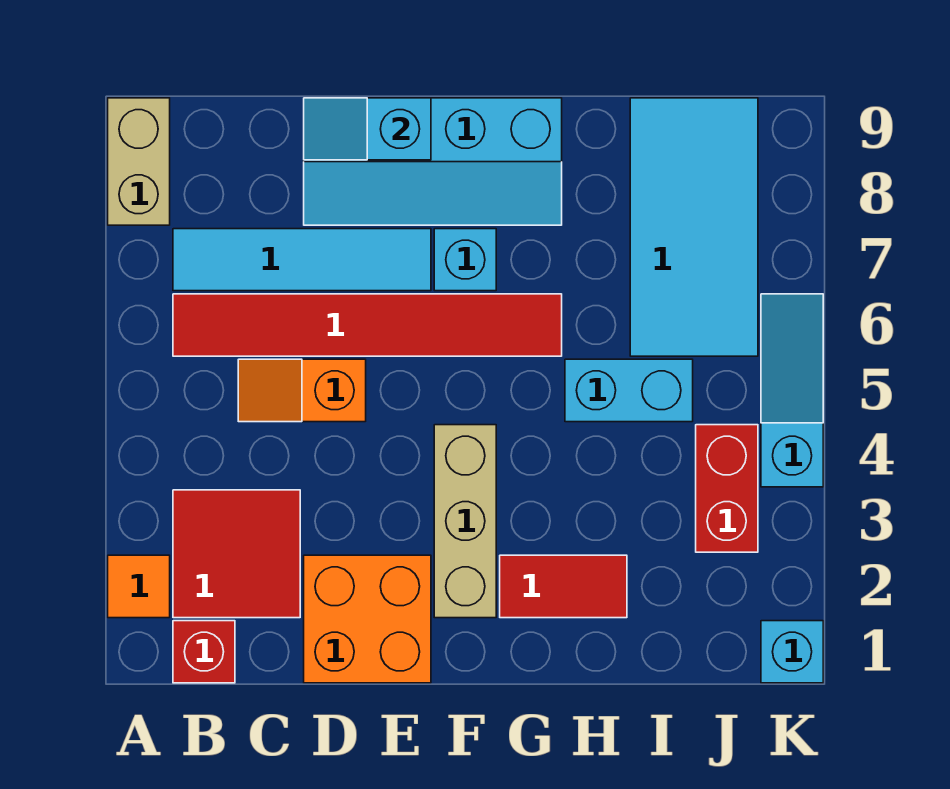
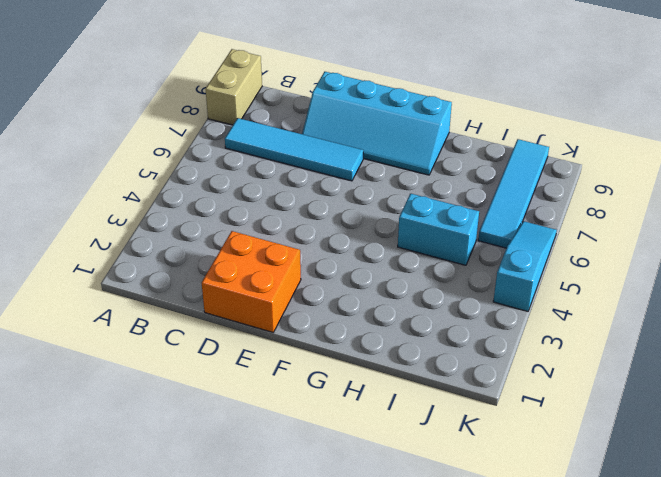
cyan tile J6:J9 level 1 -> cyan tile I6:J9 level 1
none -> orange tile A2 level 1
none -> red brick B1 level 1
none -> red tile B2:C3 level 1

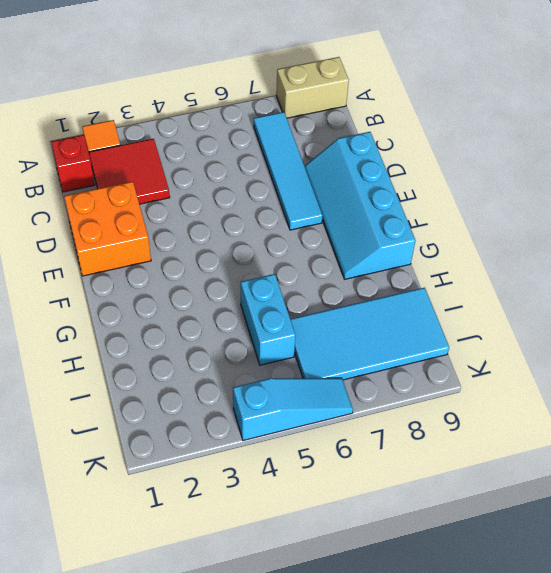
none -> red tile B6:G6 level 1
none -> orange slope C5:D5 level 1 top D
none -> tan brick F2:F4 level 1

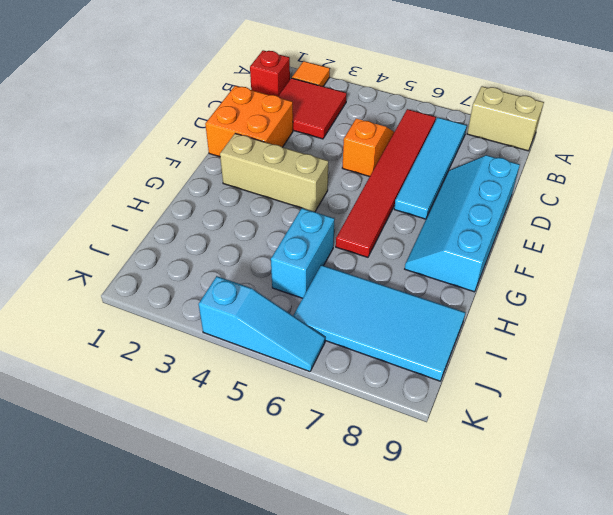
none -> cyan brick F7 level 1
none -> red tile G2:H2 level 1
none -> red brick J3:J4 level 1

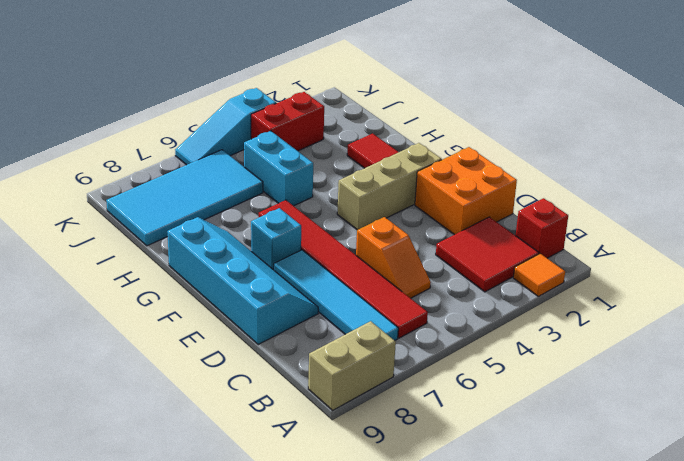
none -> cyan brick K1 level 1
none -> cyan slope D9:E9 level 2 top E

